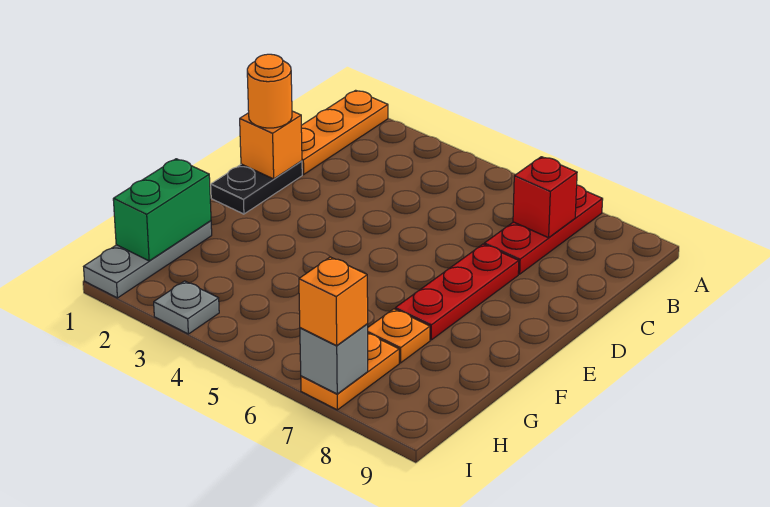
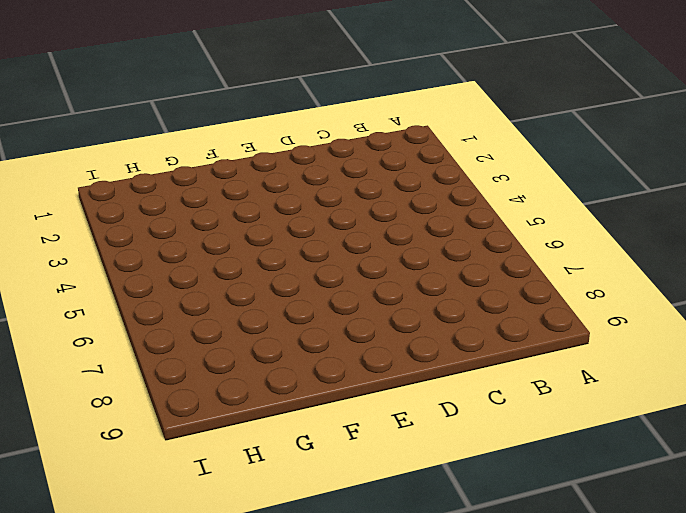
none -> orange plate A1:C1 level 1
none -> red plate A7:C7 level 1
none -> black plate D1:E1 level 1

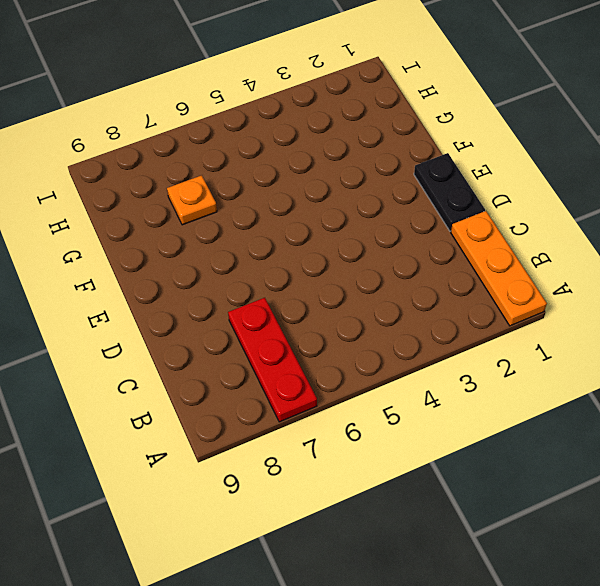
none -> red plate D7:F7 level 1
none -> grey plate G1:I1 level 1
none -> orange plate H7:I7 level 1

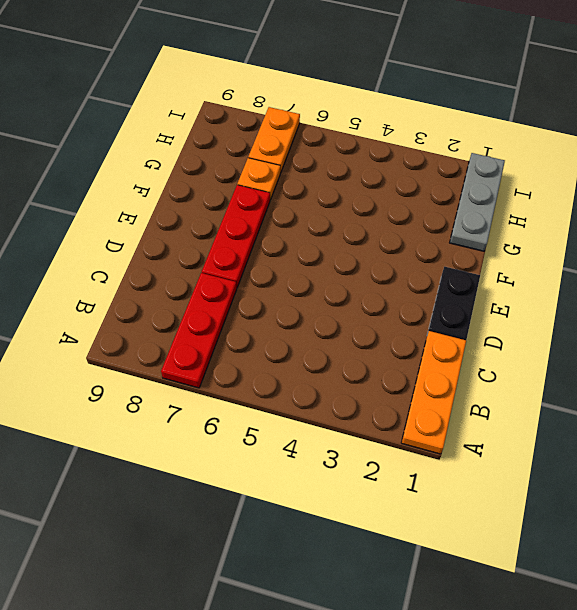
none -> grey plate I3 level 1
none -> red brick B7 level 2
none -> orange brick D1 level 2

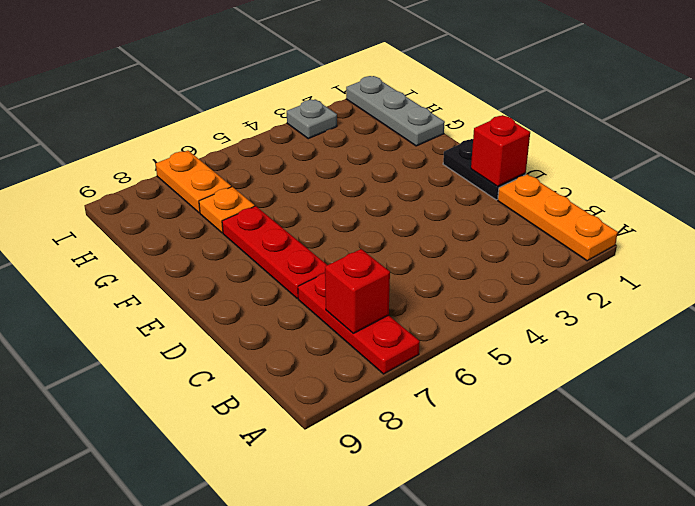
red brick D1 level 2 -> orange brick D1 level 2
none -> green brick G1:H1 level 2
none -> grey brick I7 level 2
none -> orange round brick D1 level 3

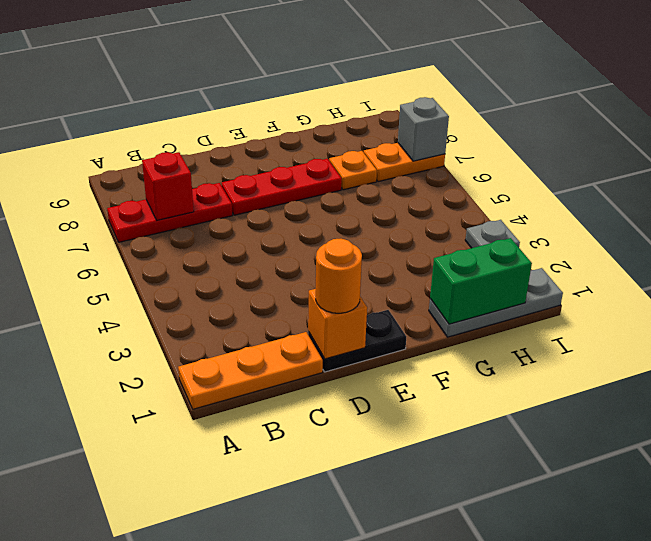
none -> orange brick I7 level 3

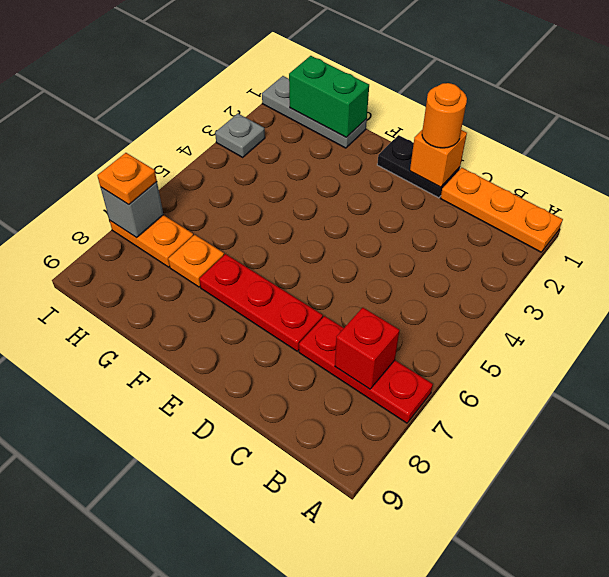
orange plate I7 level 3 -> orange brick I7 level 3

